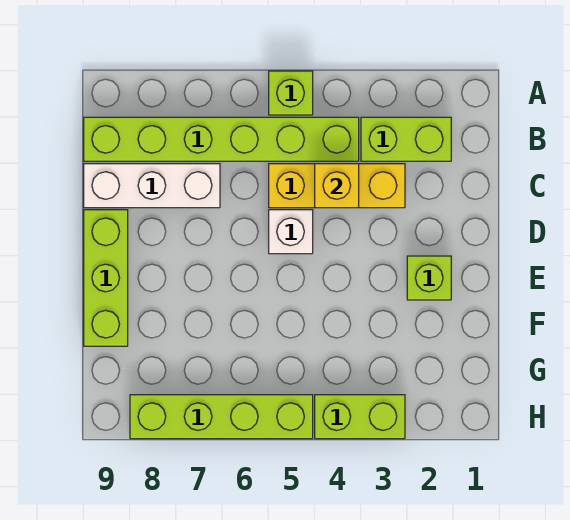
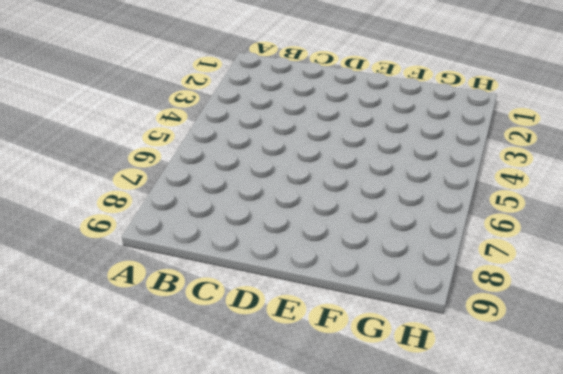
none -> lime brick A5 level 1
none -> lime brick B2:B3 level 1

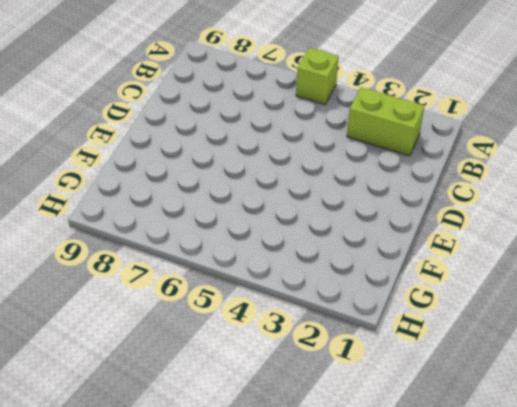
none -> lime brick B4:B9 level 1
none -> yellow brick C3:C5 level 1

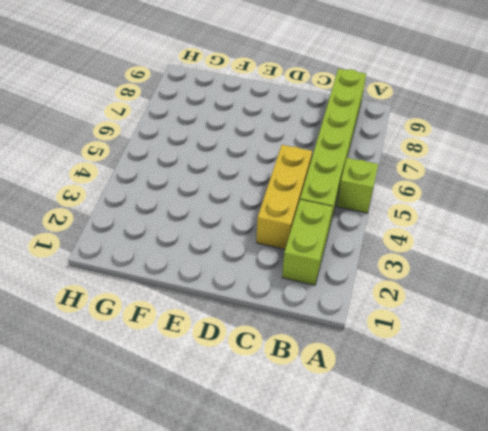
none -> white brick C7:C9 level 1
none -> white brick D5 level 1

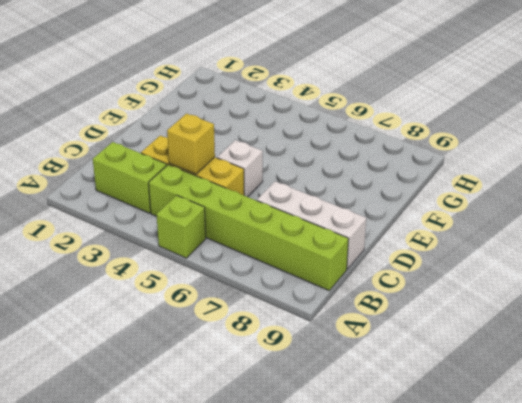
none -> lime brick D9:F9 level 1
none -> lime brick E2 level 1

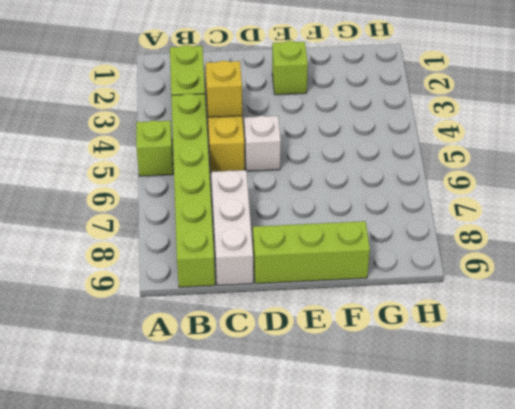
none -> lime brick H3:H4 level 1
none -> lime brick H5:H8 level 1

